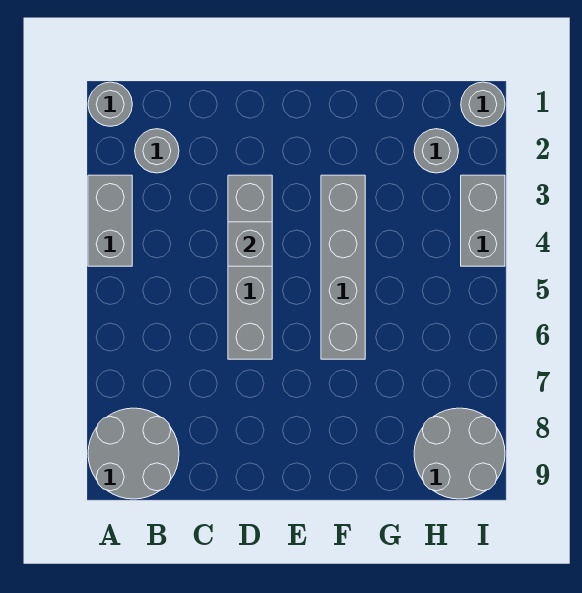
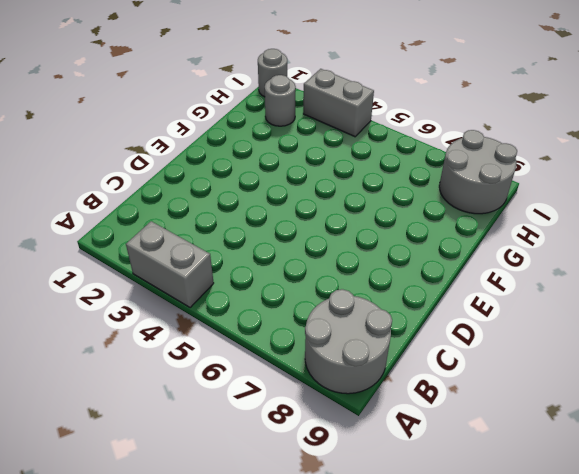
none -> grey round brick A1 level 1
none -> grey round brick B2 level 1

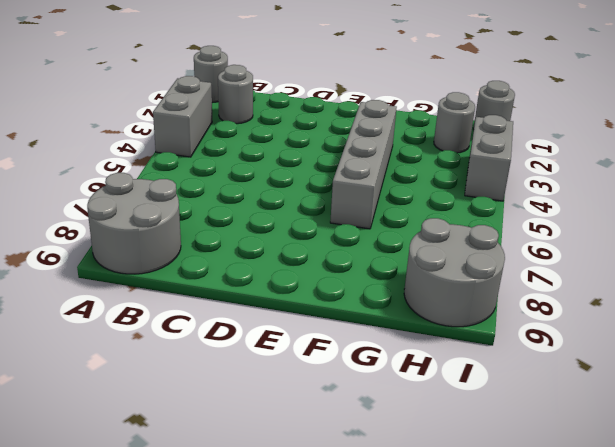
none -> grey brick D3:D6 level 1
none -> grey brick D4 level 2

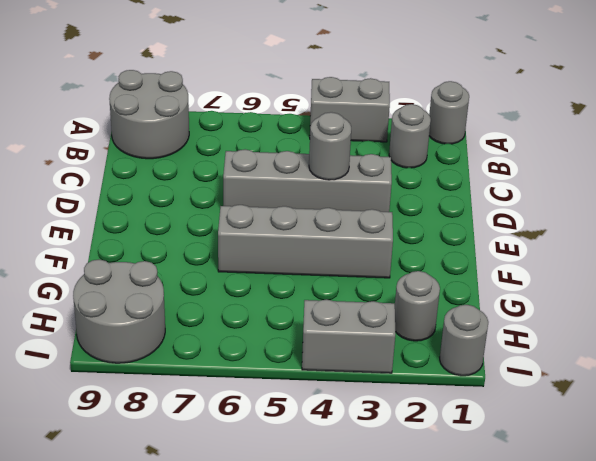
grey round brick D4 level 2 -> grey brick D4 level 2

